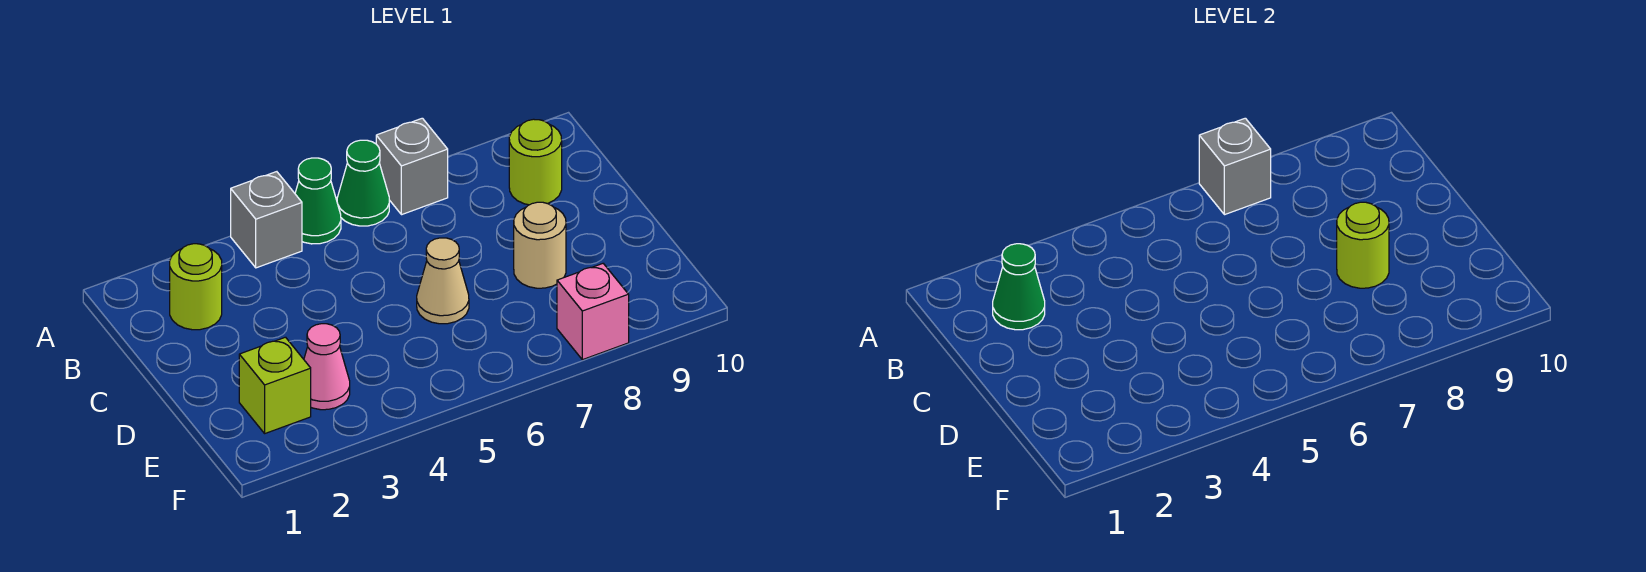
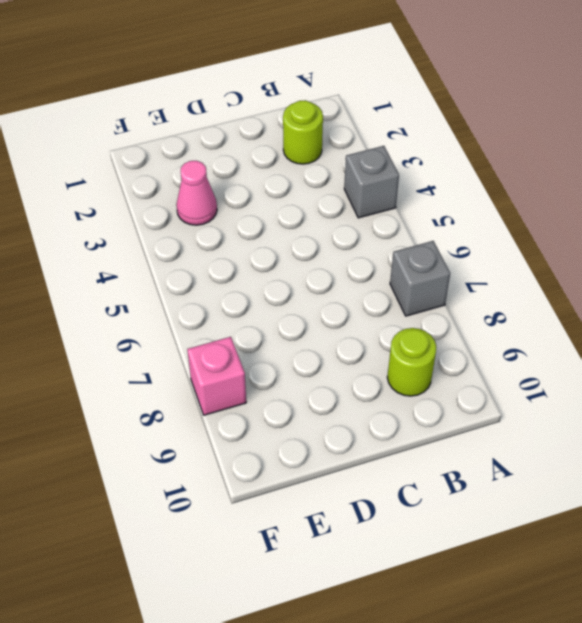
none -> green cone A5 level 1
none -> green cone A6 level 1
none -> tan cone D6 level 1

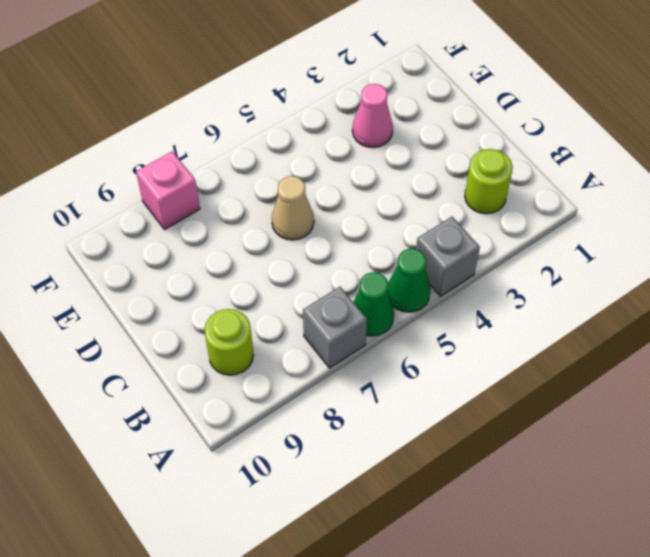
none -> tan round brick D8 level 1
none -> lime brick E2 level 1
none -> grey brick A7 level 2

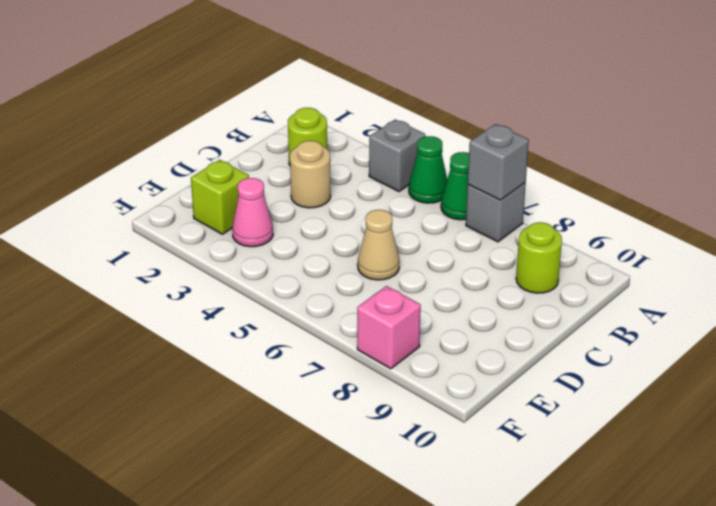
tan round brick C3 level 1 -> tan round brick D8 level 1
none -> green cone B2 level 2
none -> lime round brick D8 level 2

